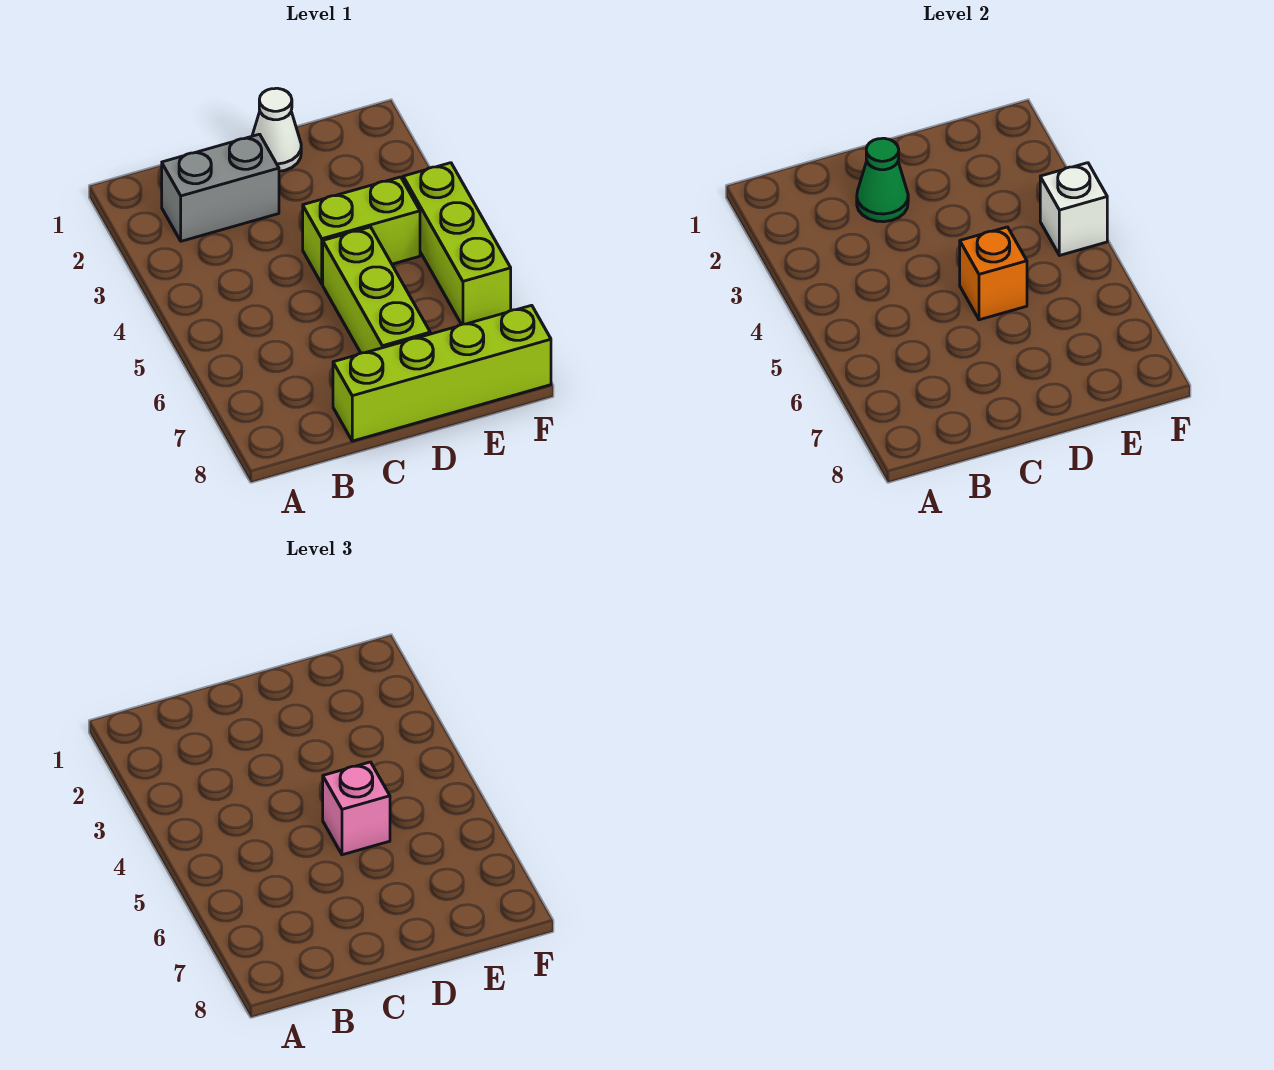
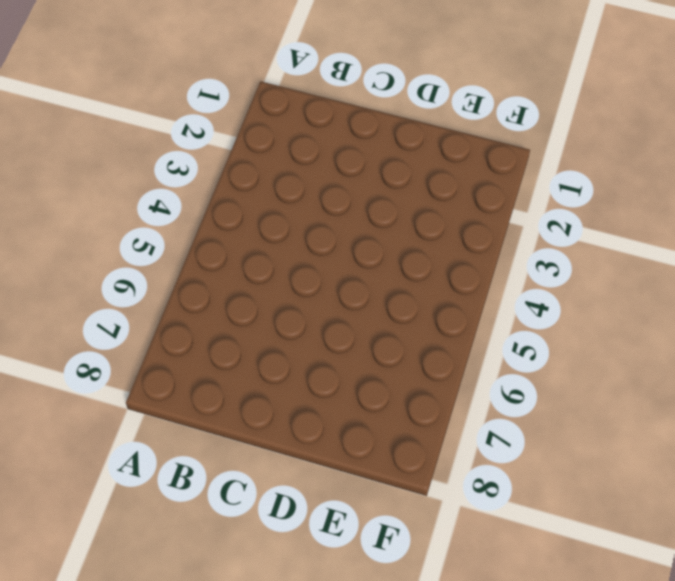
none -> grey brick B2:C2 level 1
none -> lime brick C8:F8 level 1

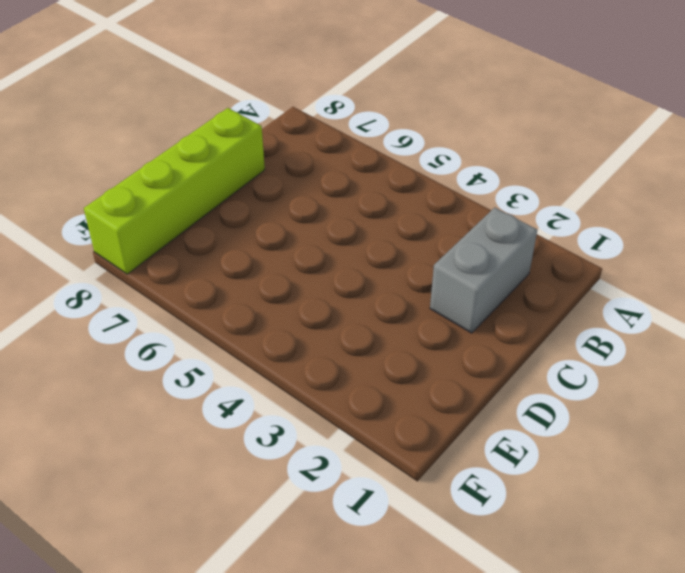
none -> white cone D1 level 1
none -> lime brick D4:E4 level 1

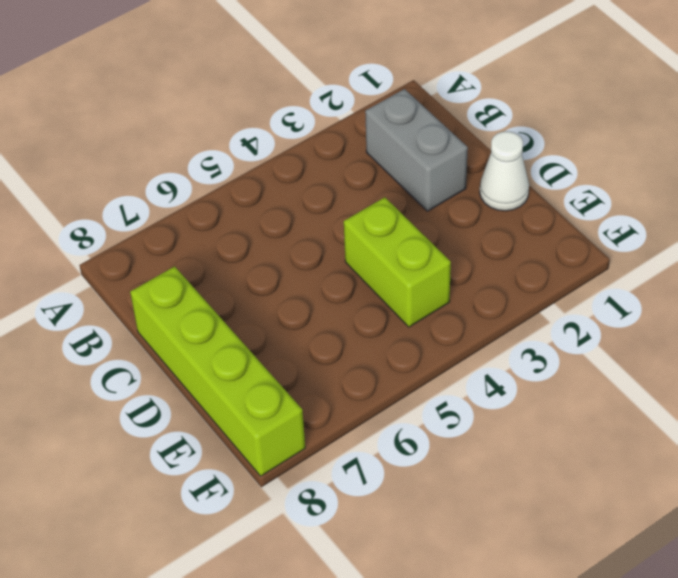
none -> lime brick D5:D7 level 1
none -> lime brick F4:F6 level 1

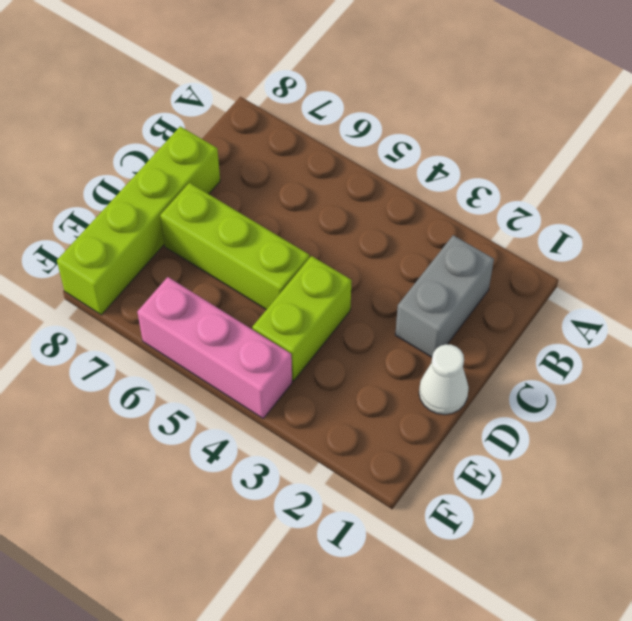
pink brick F4:F6 level 1 -> lime brick F4:F6 level 1
none -> green cone C2 level 2
none -> orange brick D5 level 2

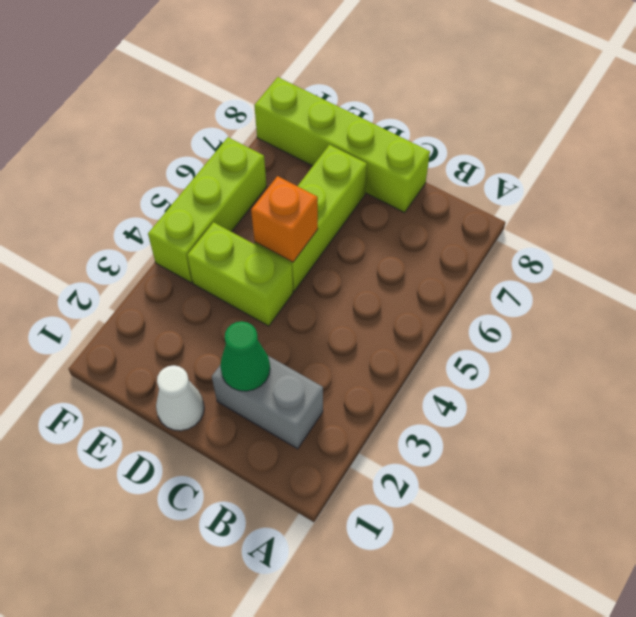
none -> white brick F4 level 2
none -> pink brick D5 level 3

